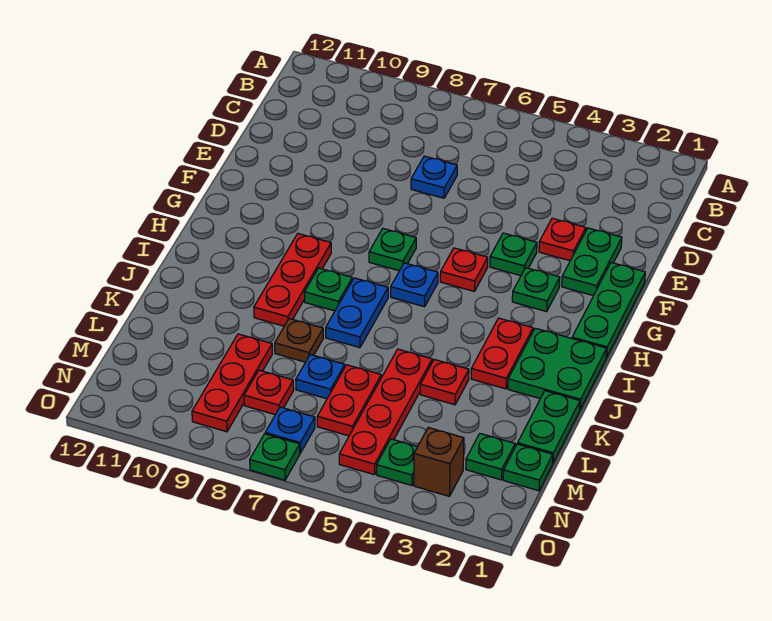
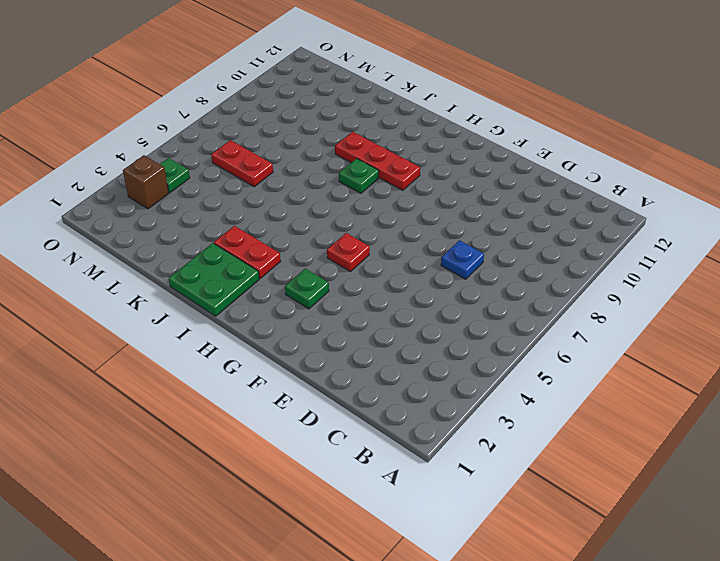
none -> green plate E2:F2 level 1
none -> red plate E3 level 1
none -> green plate F1:H1 level 1

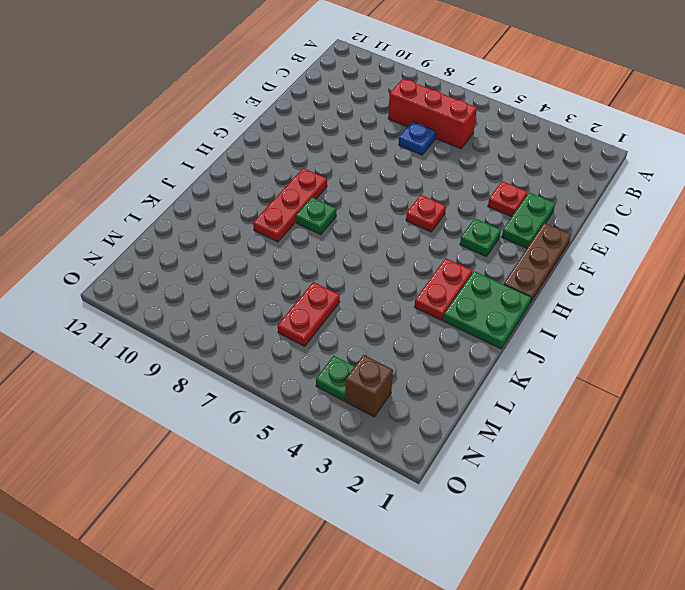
red brick C6:C8 level 1 -> none
brown plate F1:H1 level 1 -> green plate F1:H1 level 1
none -> green plate F4 level 1
none -> green plate G7 level 1
none -> blue plate H6 level 1

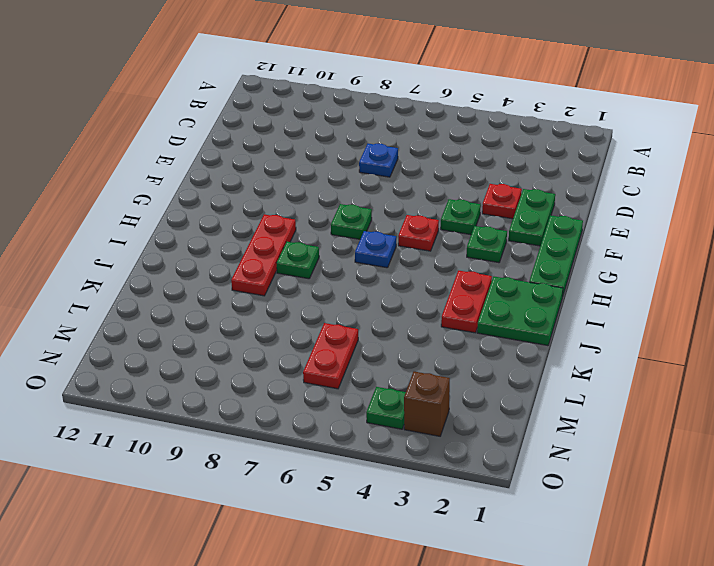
none -> blue plate I7:J7 level 1
none -> green plate K1:L1 level 1
none -> red plate K4 level 1

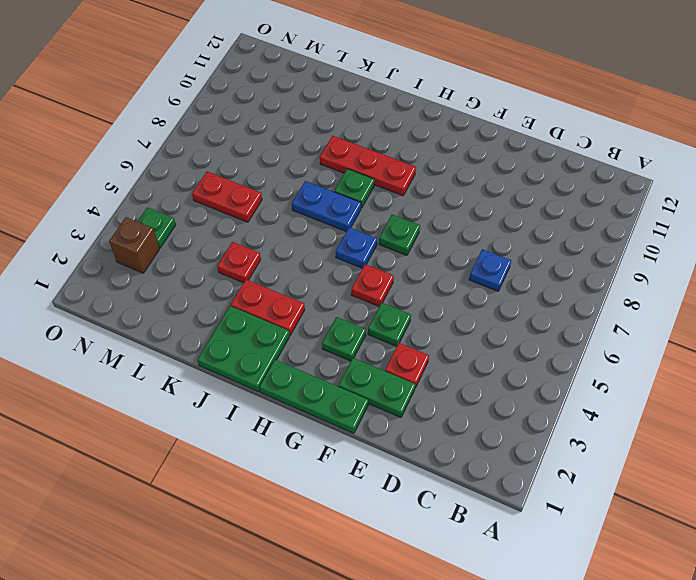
none -> green plate K1:L1 level 1
none -> red plate K5:N5 level 1
none -> brown plate K8 level 1

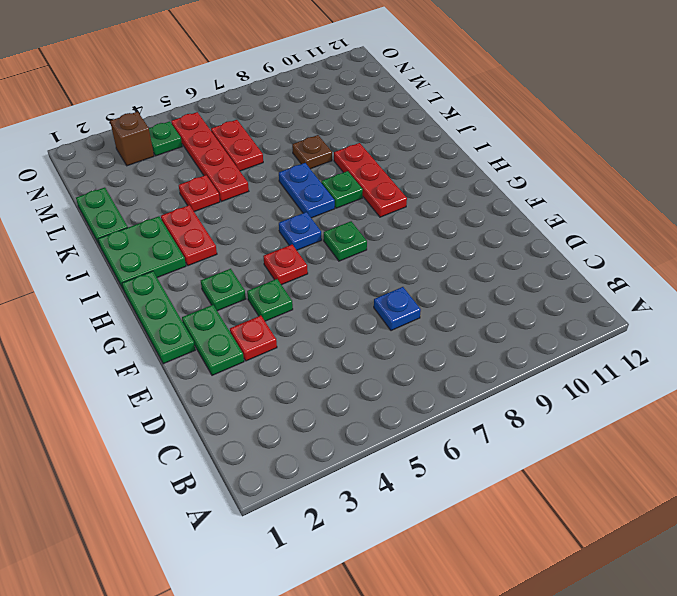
none -> blue plate L7 level 1
none -> red plate L9:N9 level 1
none -> green plate M1 level 1

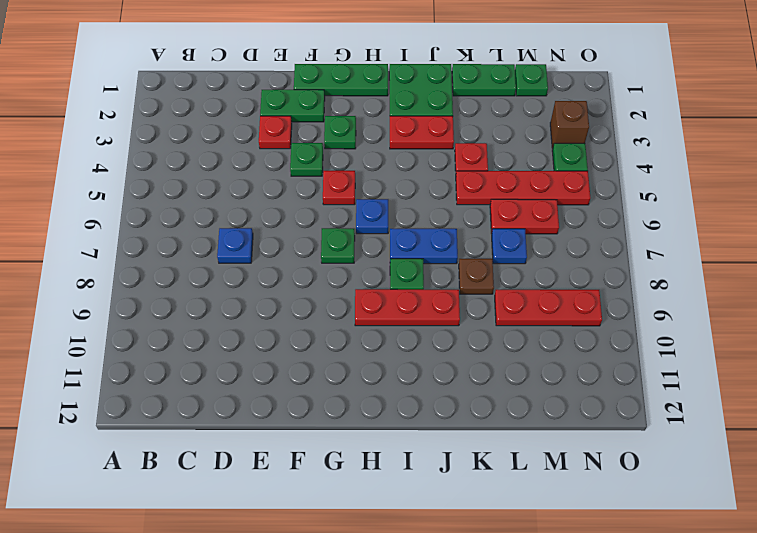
none -> green plate M2 level 1
none -> red plate M8 level 1
none -> blue plate N7 level 1

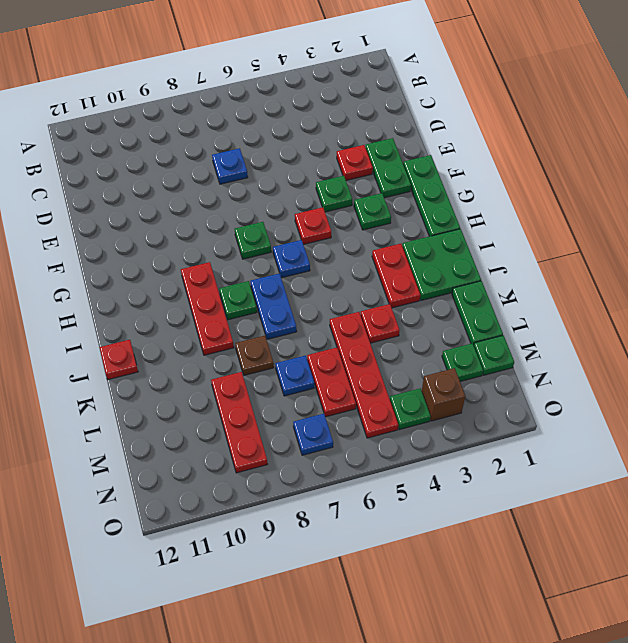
red plate J12 level 1 -> red plate M8 level 1
none -> green plate O7 level 1

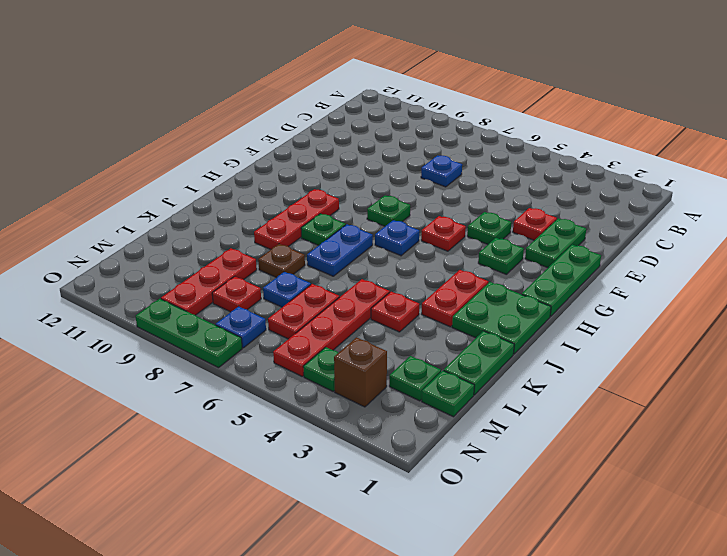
green plate O7:O9 level 1 -> green plate O7 level 1

